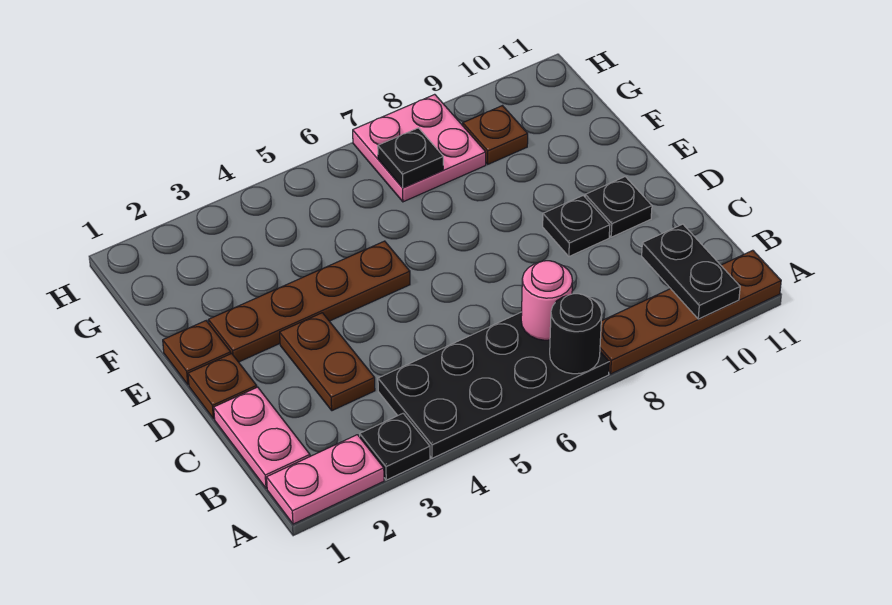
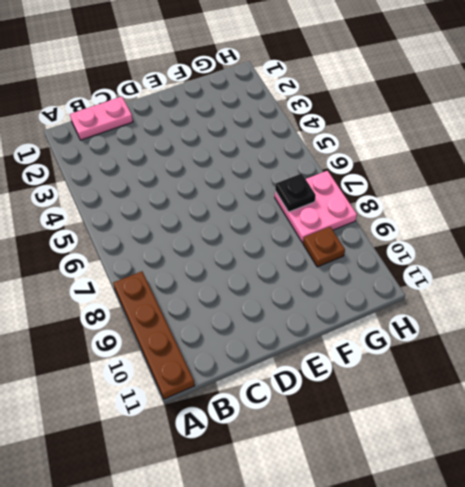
none -> pink plate A1:A2 level 1
none -> black plate A3 level 1
none -> black plate A4:B7 level 1

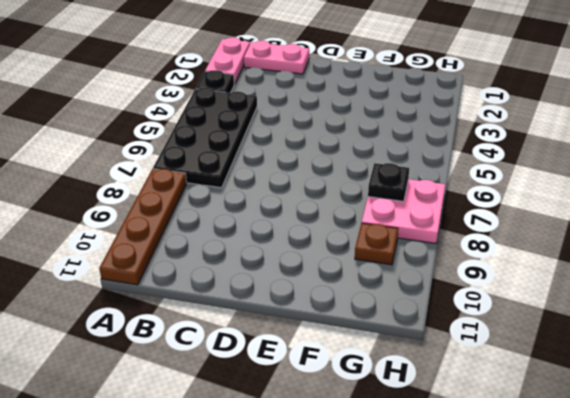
none -> brown plate C3:D3 level 1
none -> brown plate D1 level 1
none -> black plate D9 level 1

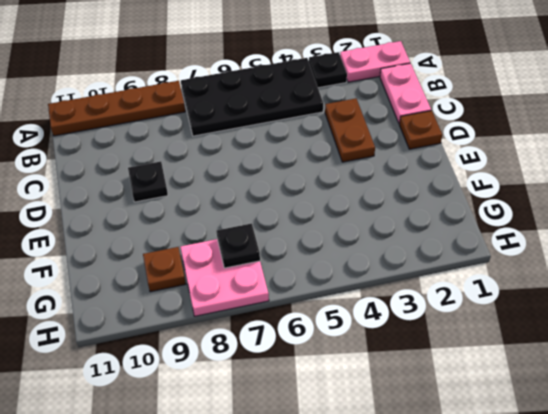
none -> black plate D10 level 1
none -> brown plate E1 level 1
none -> brown plate E2:E5 level 1

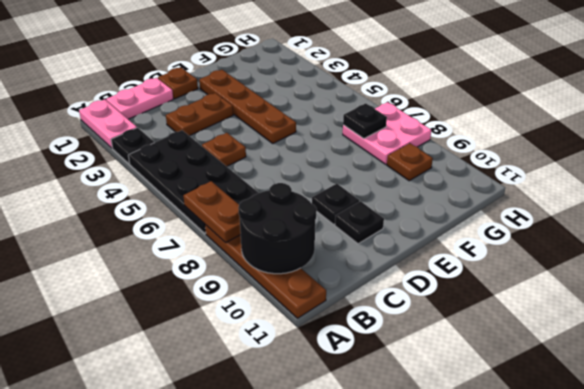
brown plate A7:A8 level 2 -> black round brick A7 level 2
black round brick A9:B10 level 2 -> black plate A10:B10 level 2
brown plate C5 level 1 -> brown plate E1 level 1
none -> pink round brick B7 level 2

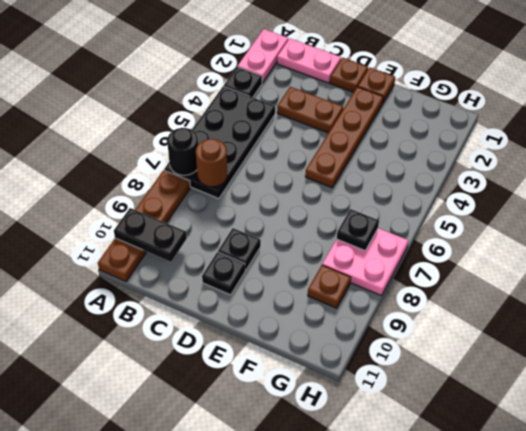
brown round brick B7 level 2 -> pink round brick B7 level 2

